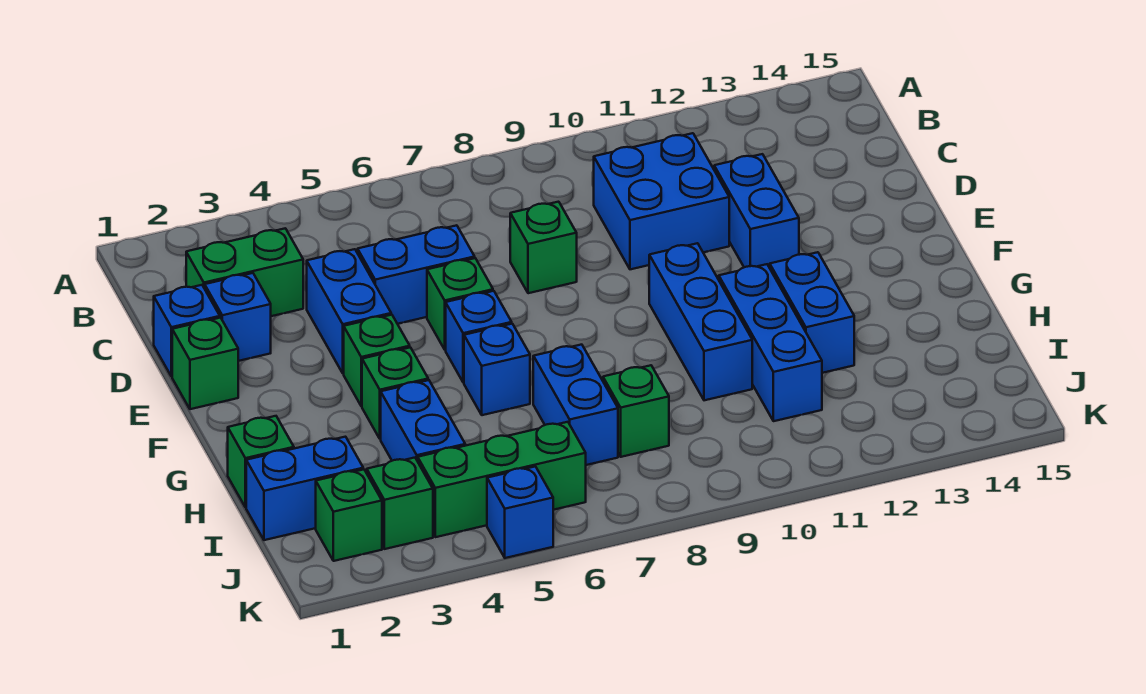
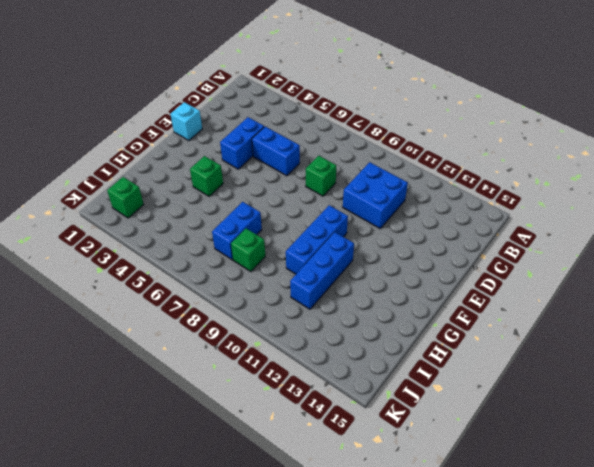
cyan brick E1 level 1 -> green brick E1 level 1
none -> green brick C2:C3 level 1
none -> blue brick D1 level 1
none -> blue brick D2 level 1

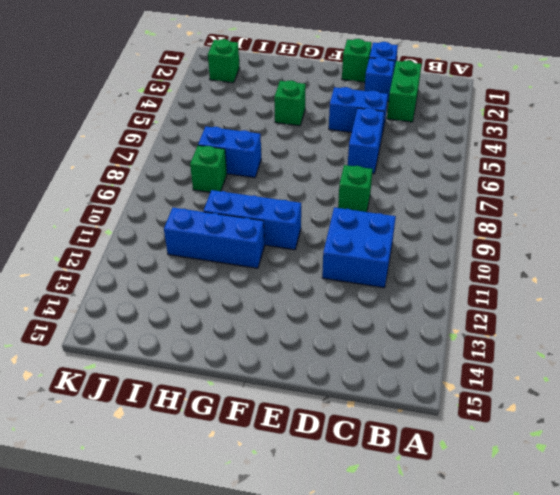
none -> blue brick D12:E12 level 1
none -> green brick E6 level 1
none -> green brick F4 level 1

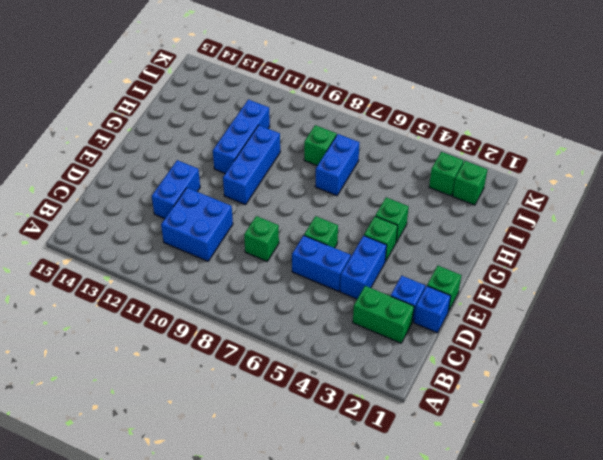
none -> blue brick F6 level 1
none -> blue brick G6 level 1
none -> blue brick G12:H12 level 1

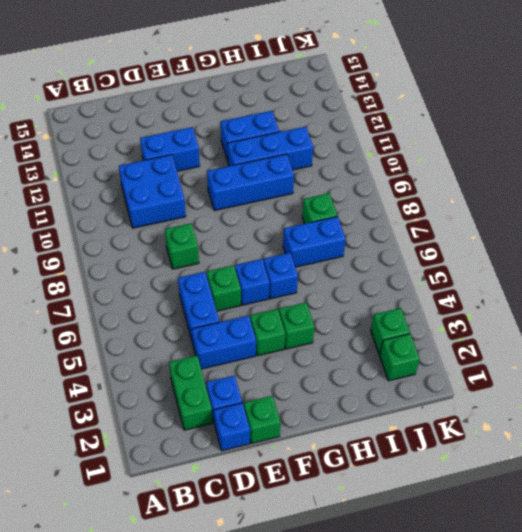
none -> green brick H1 level 1
none -> blue brick H4:I4 level 1
none -> blue brick I1:I2 level 1

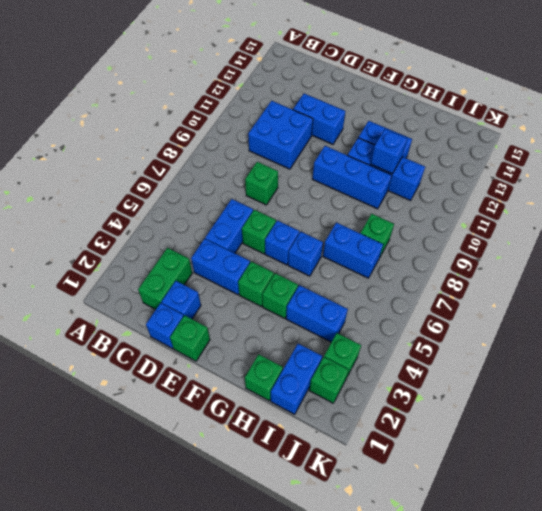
blue brick H11 level 2 -> blue brick K5 level 1
none -> green brick J4:J6 level 1

